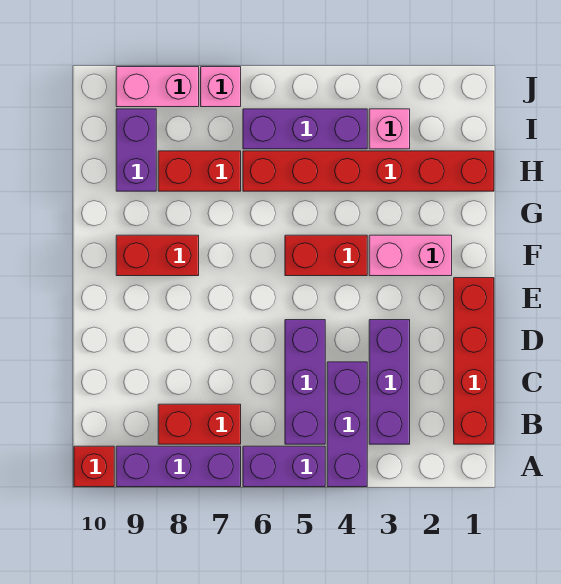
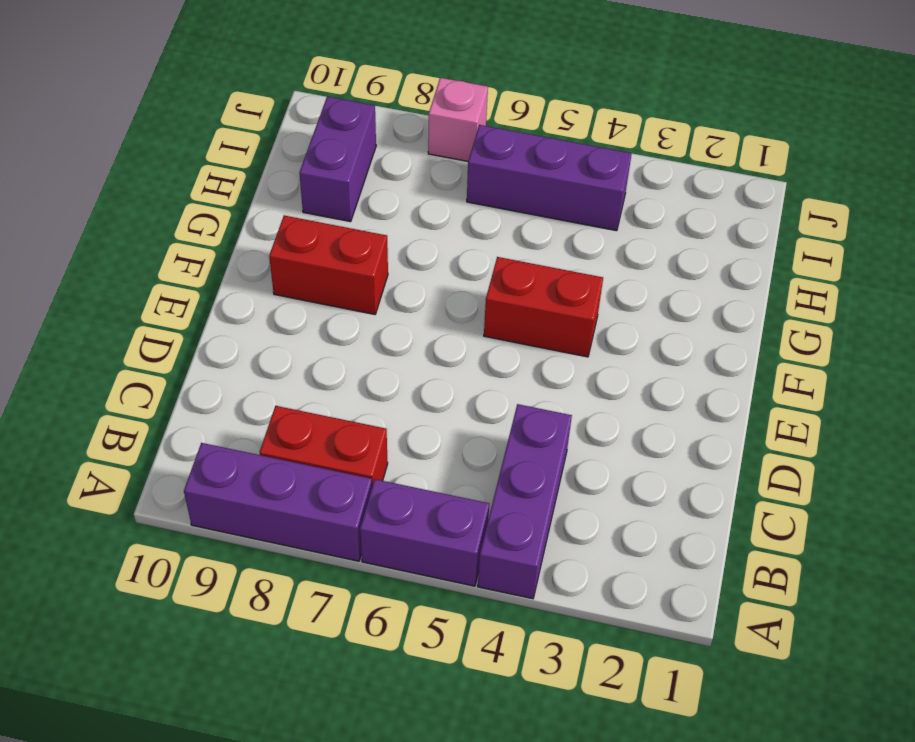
none -> red brick A10 level 1
none -> red brick B1:E1 level 1
none -> purple brick B3:D3 level 1

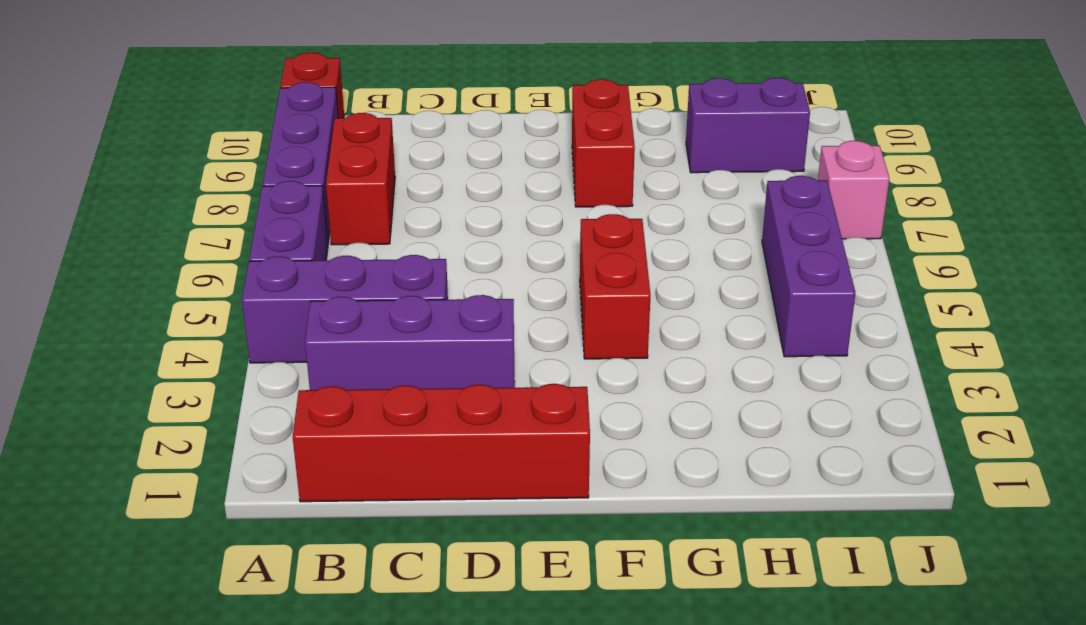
none -> purple brick B5:D5 level 1
none -> pink brick F2:F3 level 1
none -> red brick H1:H6 level 1

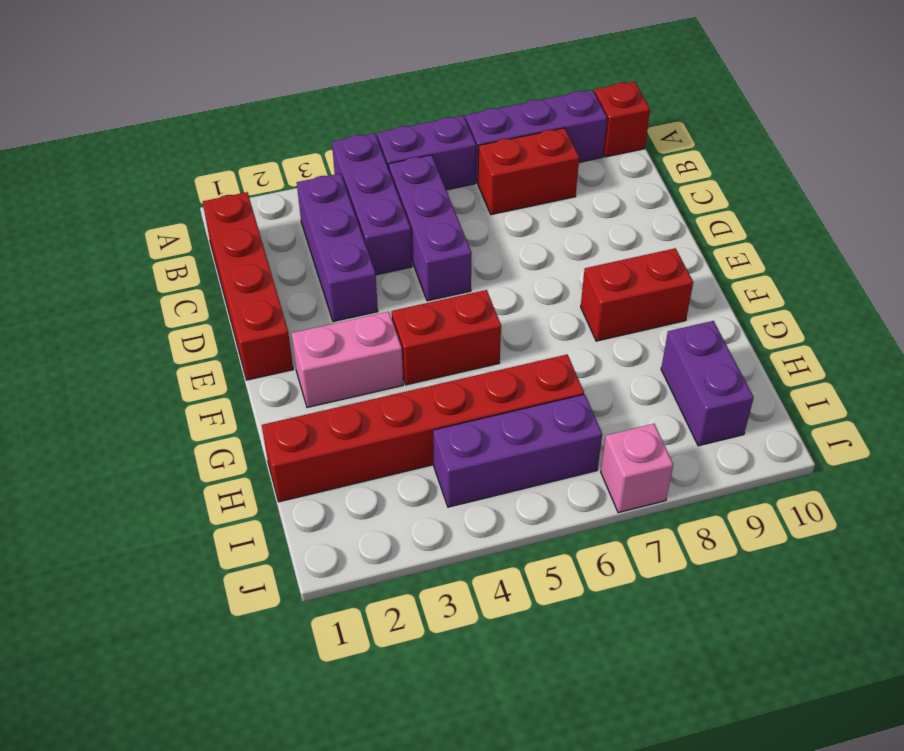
none -> red brick H7:H8 level 1
none -> pink brick I3 level 1
none -> pink brick J8:J9 level 1

